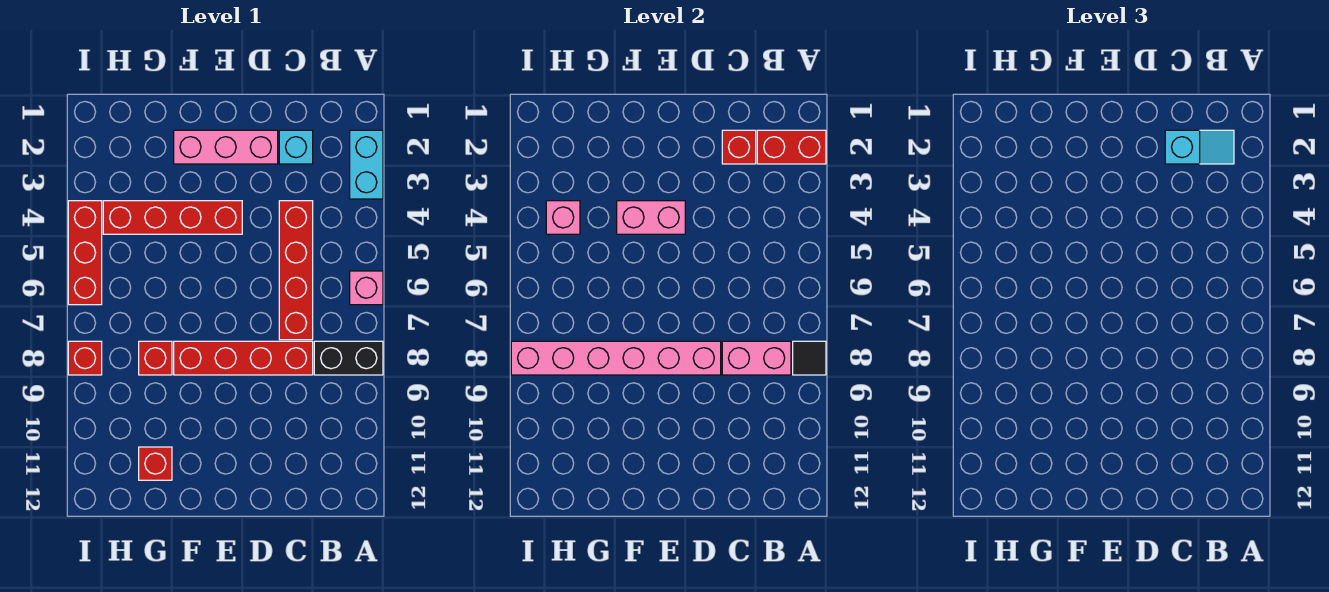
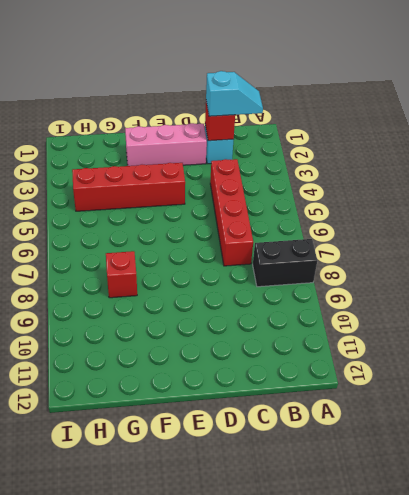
none -> cyan brick A2:A3 level 1
none -> pink brick A6 level 1
none -> red brick C8:F8 level 1

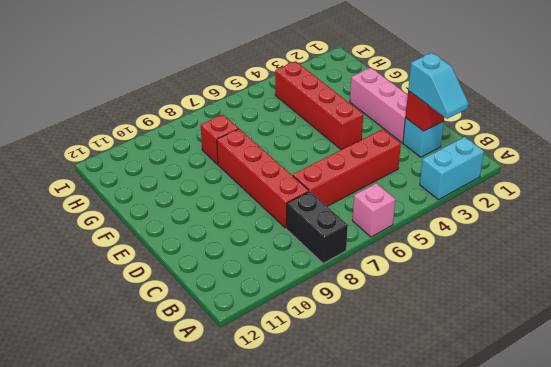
none -> red brick G11 level 1
none -> red brick I4:I6 level 1
none -> red brick I8 level 1

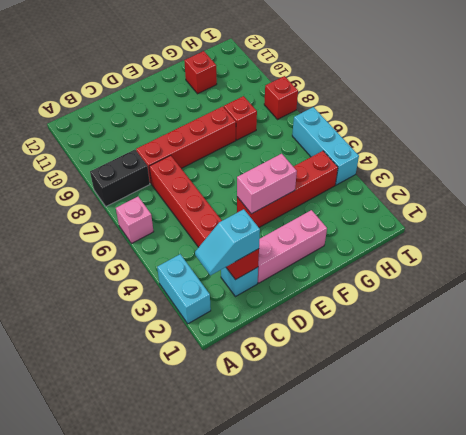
cyan brick I4:I6 level 1 -> red brick I4:I6 level 1
none -> red brick A2:B2 level 2
none -> black tile A8 level 2
none -> pink brick B8:C8 level 2

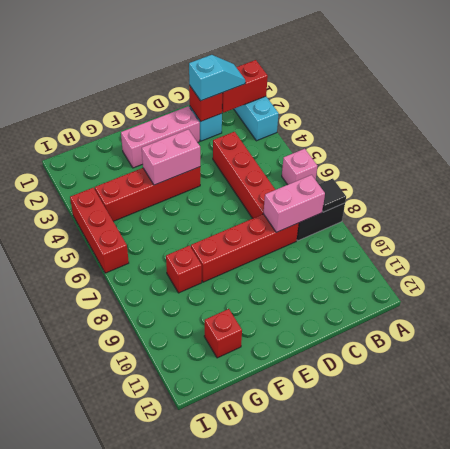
none -> red brick I8 level 1
none -> pink brick D8:I8 level 2
none -> pink brick H4 level 2

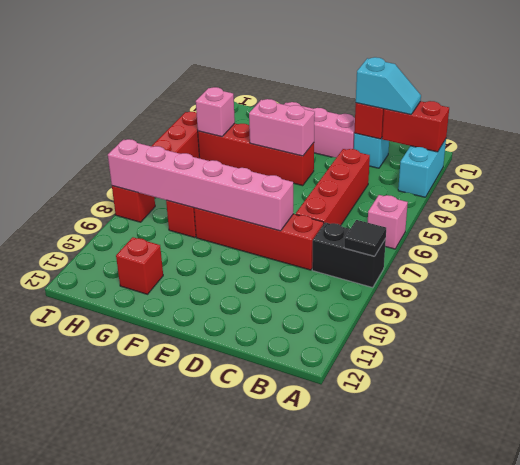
none -> pink brick B8:C8 level 2

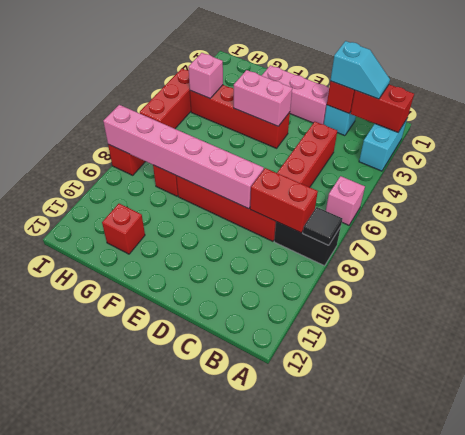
red brick B8:C8 level 2 -> pink brick B8:C8 level 2

